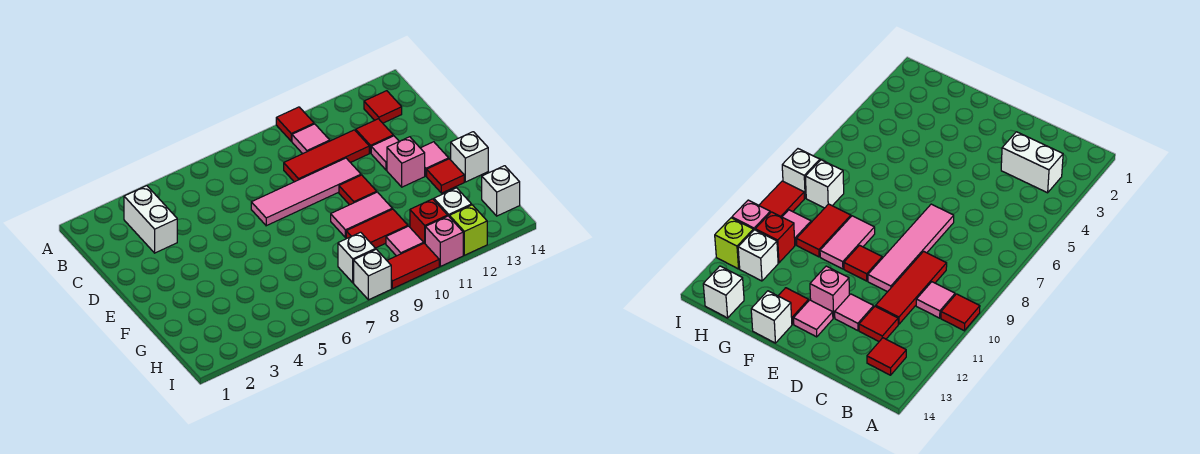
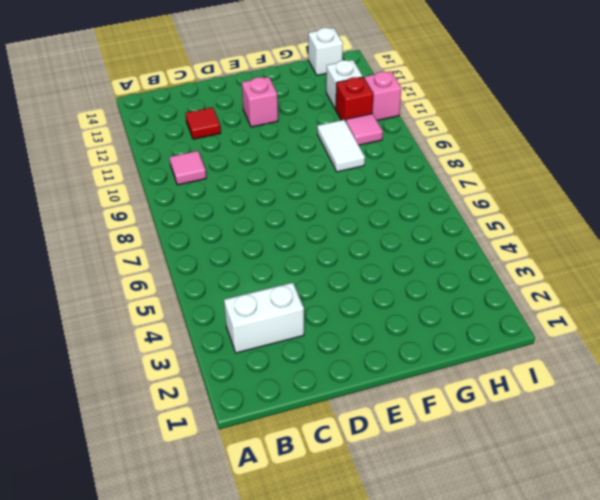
white tile G9:G10 level 1 -> red tile G9:G10 level 1
none -> red tile A10 level 1
none -> red tile B13 level 1
none -> red tile C9:C11 level 1

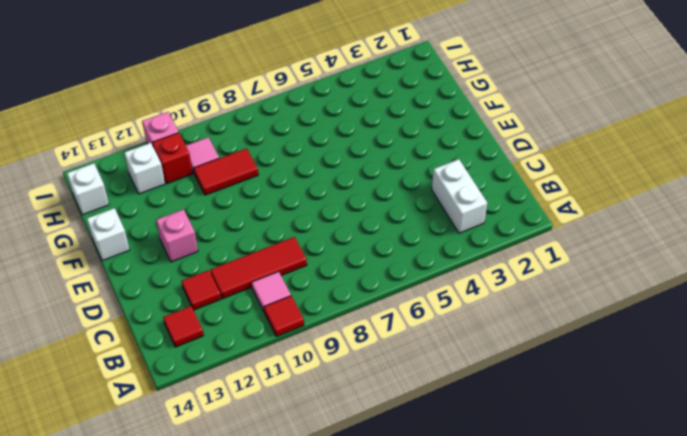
none -> pink tile D7:D10 level 1
none -> pink tile D12 level 1
none -> red tile E10 level 1

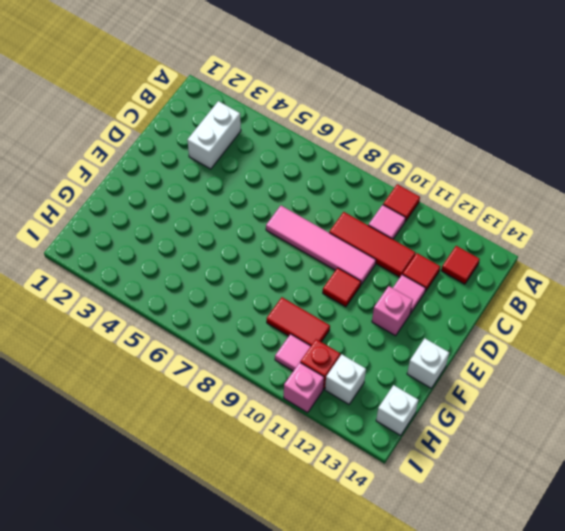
none -> pink tile E13 level 1
none -> pink tile F9:F10 level 1
none -> red tile F13 level 1

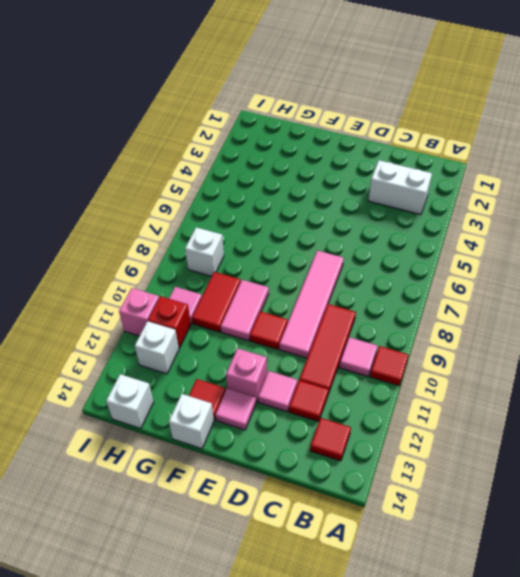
none -> white brick I8 level 1
none -> red tile I9:I10 level 1
none -> lime brick I12 level 1

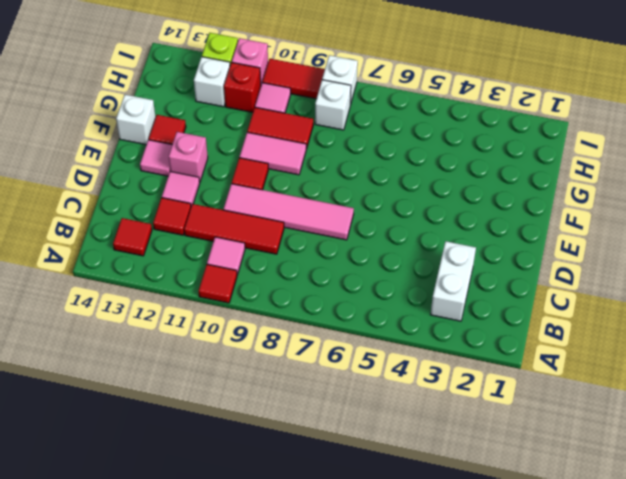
none -> white brick H14 level 1

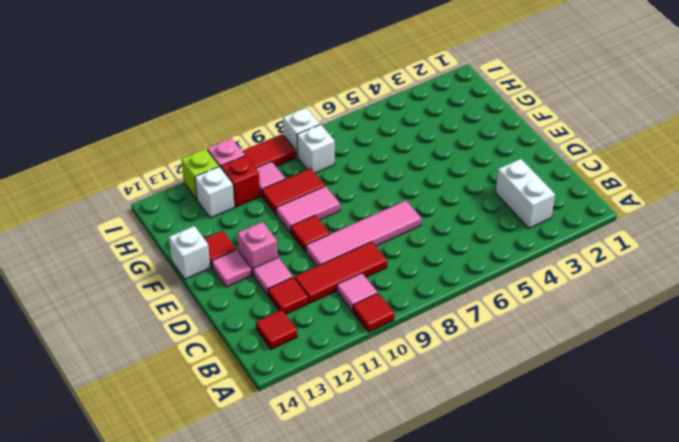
none -> white brick H14 level 1

